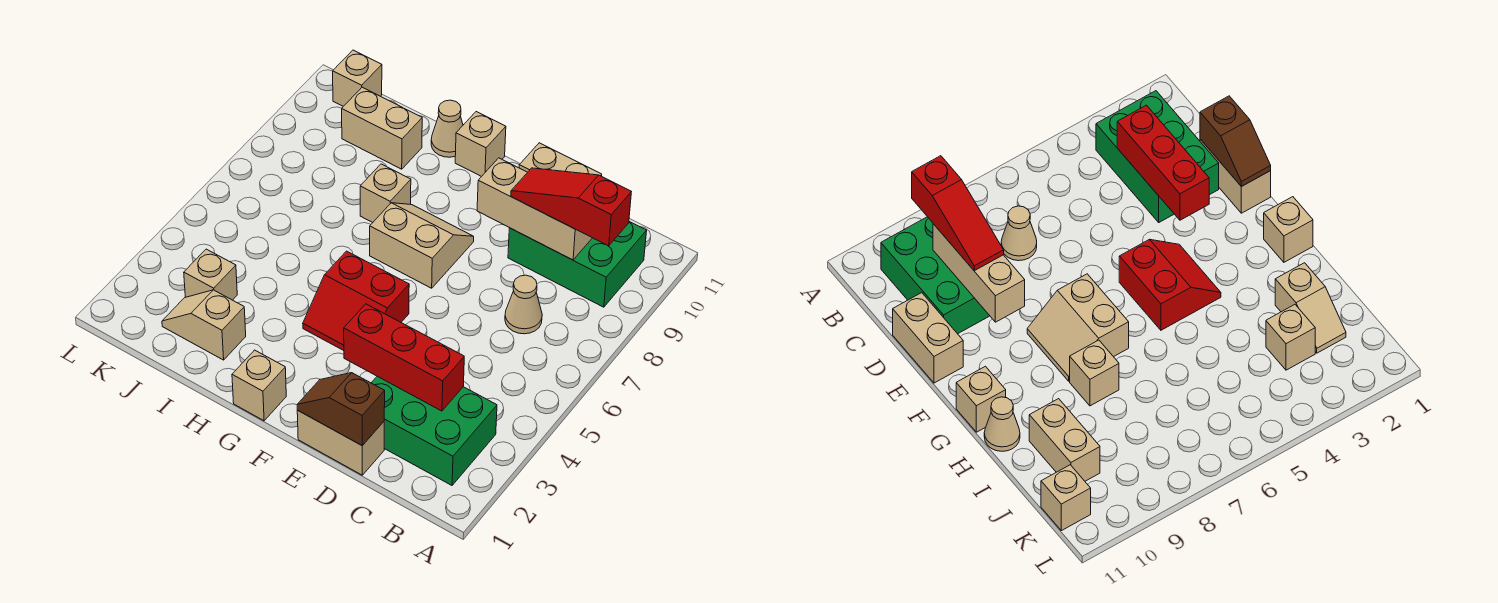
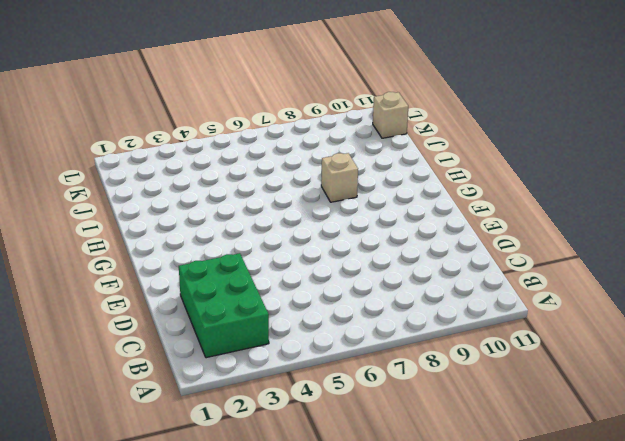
none -> green brick B9:D10 level 1
none -> tan cone C7 level 1
none -> tan brick D1:E1 level 1

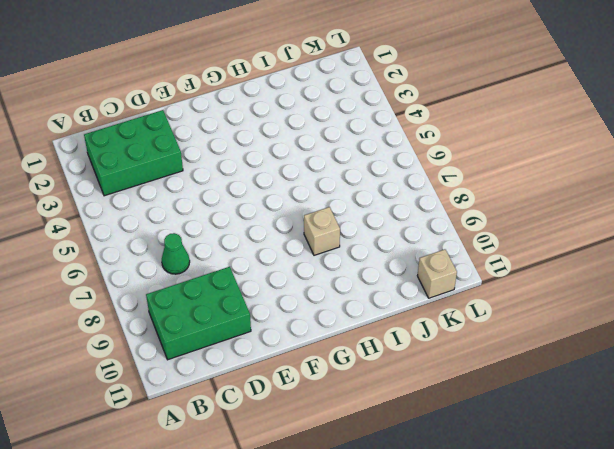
green cone C7 level 1 -> tan cone C7 level 1
none -> tan brick D1:E1 level 1
none -> tan brick D11:E11 level 1
none -> red slope F4:G5 level 1 top 5

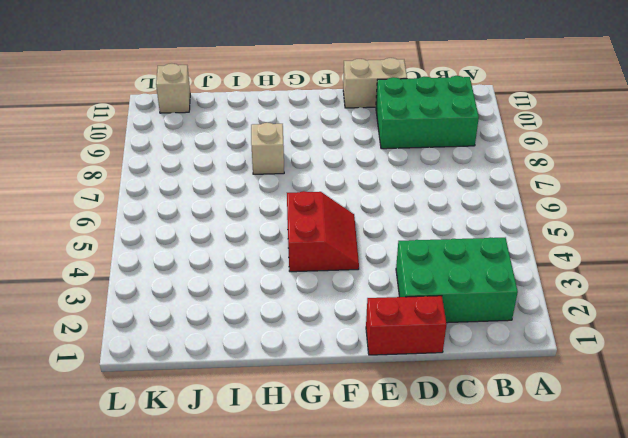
red brick D1:E1 level 1 -> tan brick D1:E1 level 1
red slope F4:G5 level 1 top G -> red slope F4:G5 level 1 top 5
none -> tan cone C7 level 1
none -> tan slope F7:G8 level 1 top 7
none -> tan brick G1 level 1

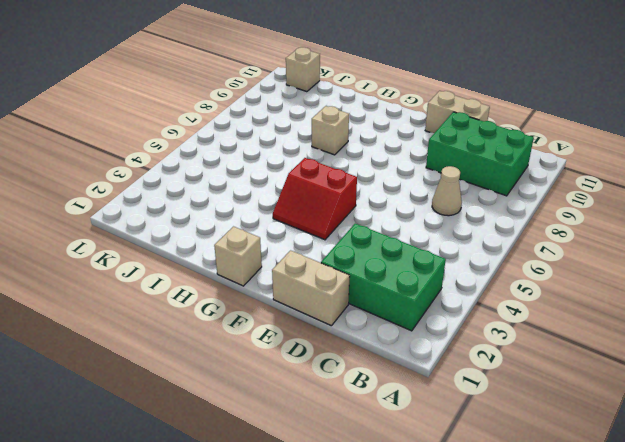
none -> tan slope F7:G8 level 1 top 7
none -> tan brick G11 level 1
none -> tan cone H11 level 1

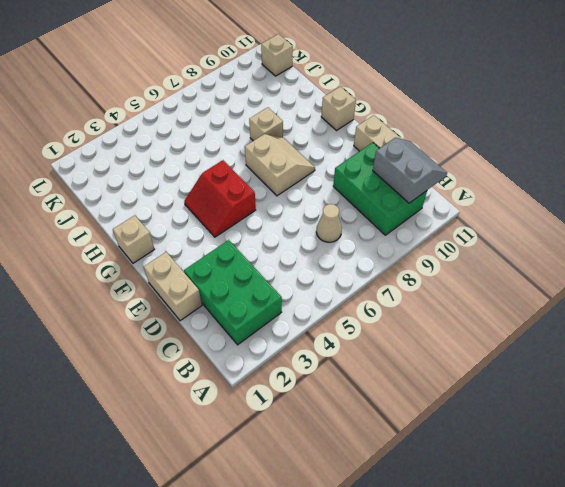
grey slope B10:C11 level 2 top 10 -> none
none -> tan cone H11 level 1
none -> tan slope I2:J2 level 1 top I
none -> tan brick I10:J10 level 1

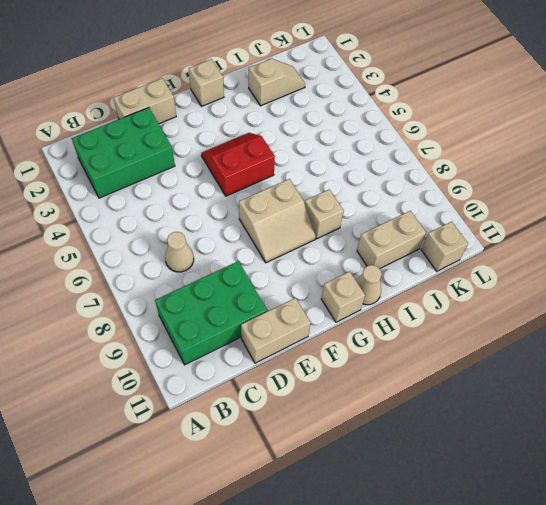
none -> tan brick J3 level 1
none -> red brick C3:E3 level 2
none -> tan brick C9:E9 level 2

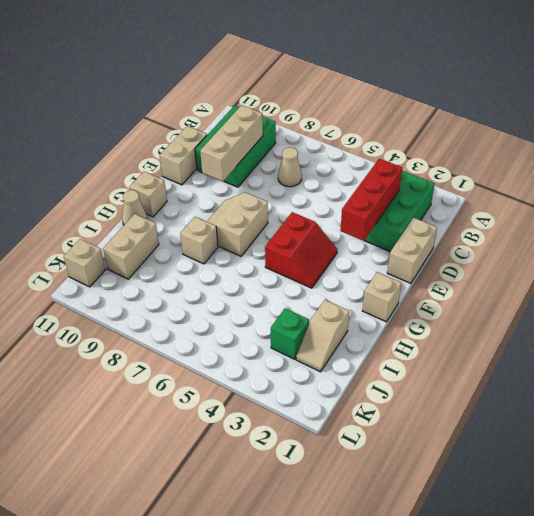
green brick J3 level 1 -> tan brick J3 level 1
none -> brown slope D1:E1 level 2 top D
none -> red slope B9:D9 level 3 top B

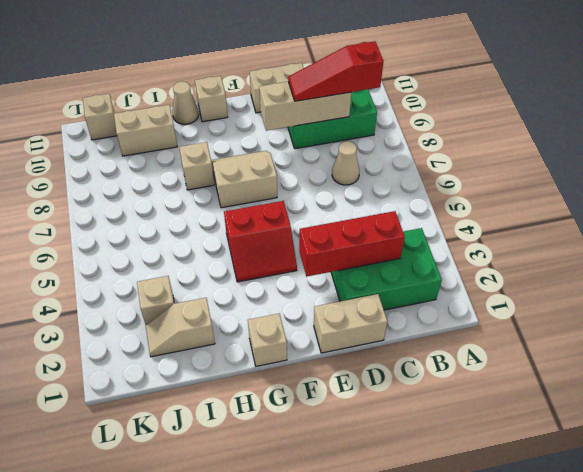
none -> brown slope D1:E1 level 2 top D

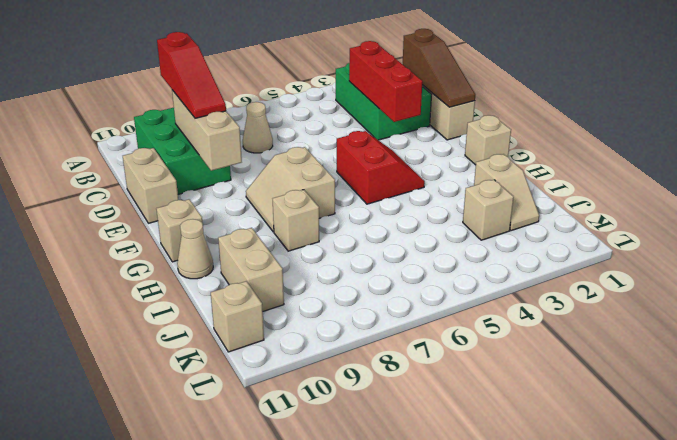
brown slope C1:E1 level 2 top C -> brown slope D1:E1 level 2 top D

